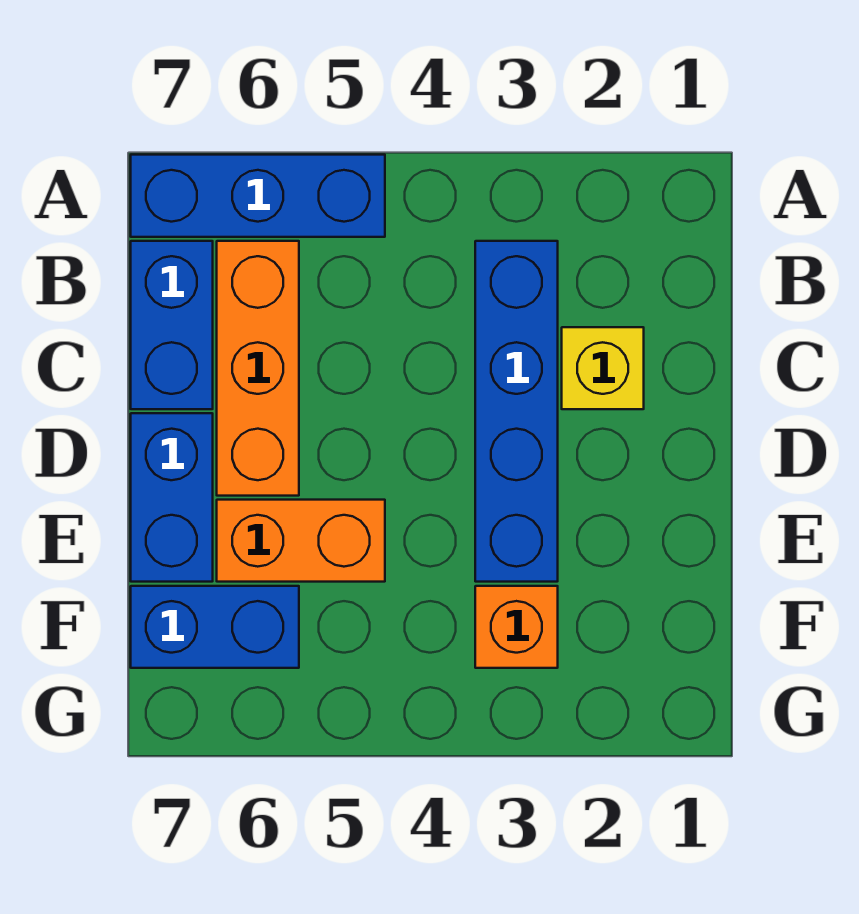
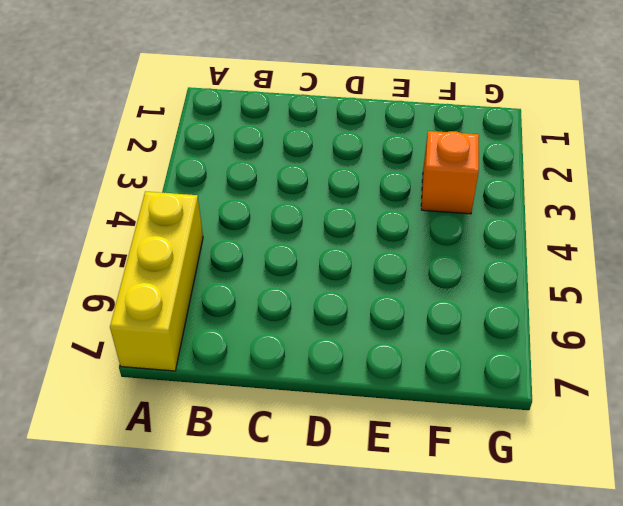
yellow brick A5:A7 level 1 -> blue brick A5:A7 level 1
none -> blue brick B3:E3 level 1
none -> orange brick B6:D6 level 1

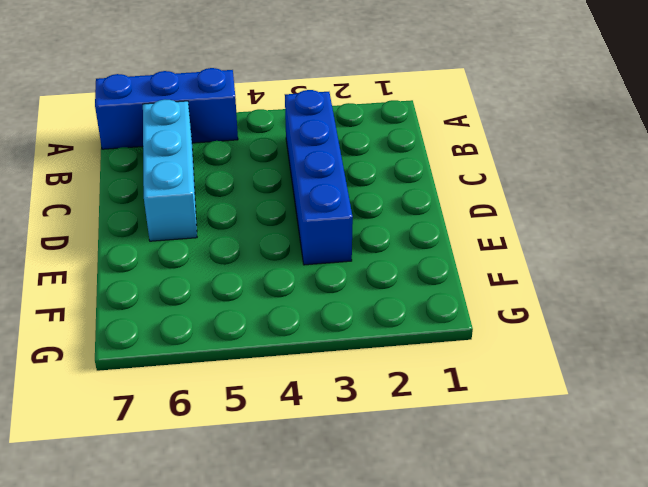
cyan brick B6:D6 level 1 -> orange brick B6:D6 level 1
none -> blue brick B7:C7 level 1
none -> yellow brick C2 level 1

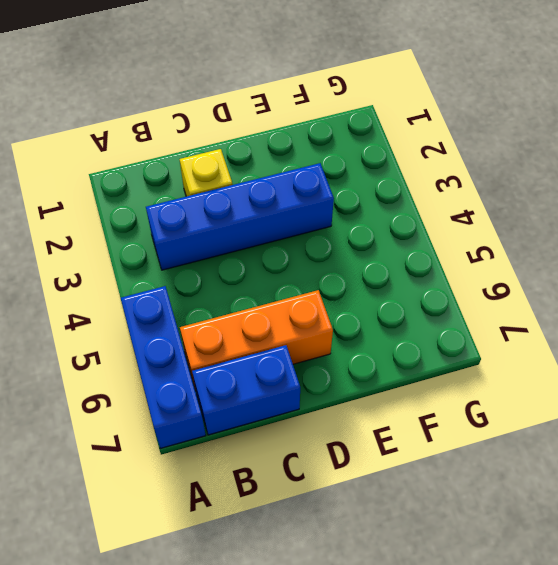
none -> blue brick D7:E7 level 1
none -> orange brick E5:E6 level 1

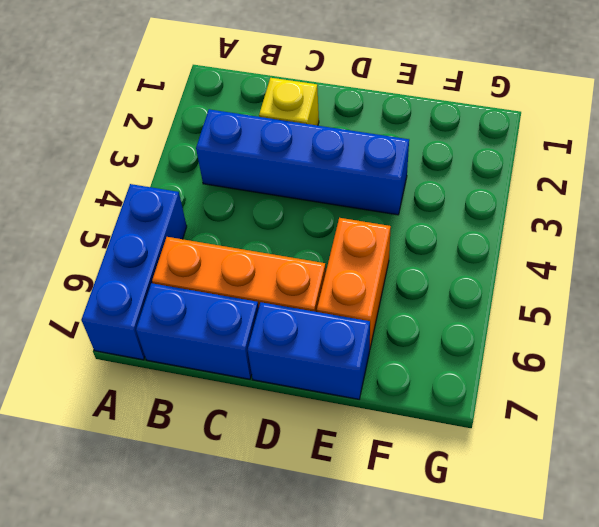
none -> orange brick F3 level 1
none -> blue brick F6:F7 level 1

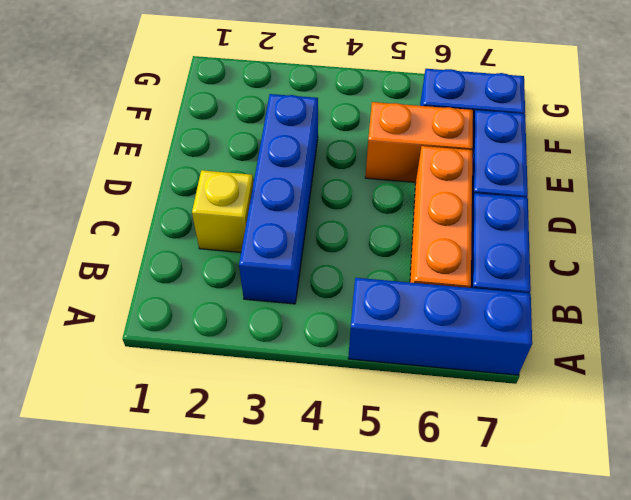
none -> orange brick F3 level 1

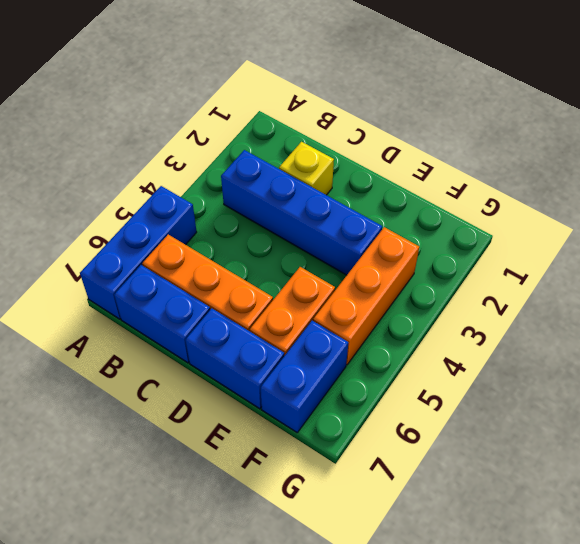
orange brick F3:F5 level 1 -> orange brick F3 level 1

